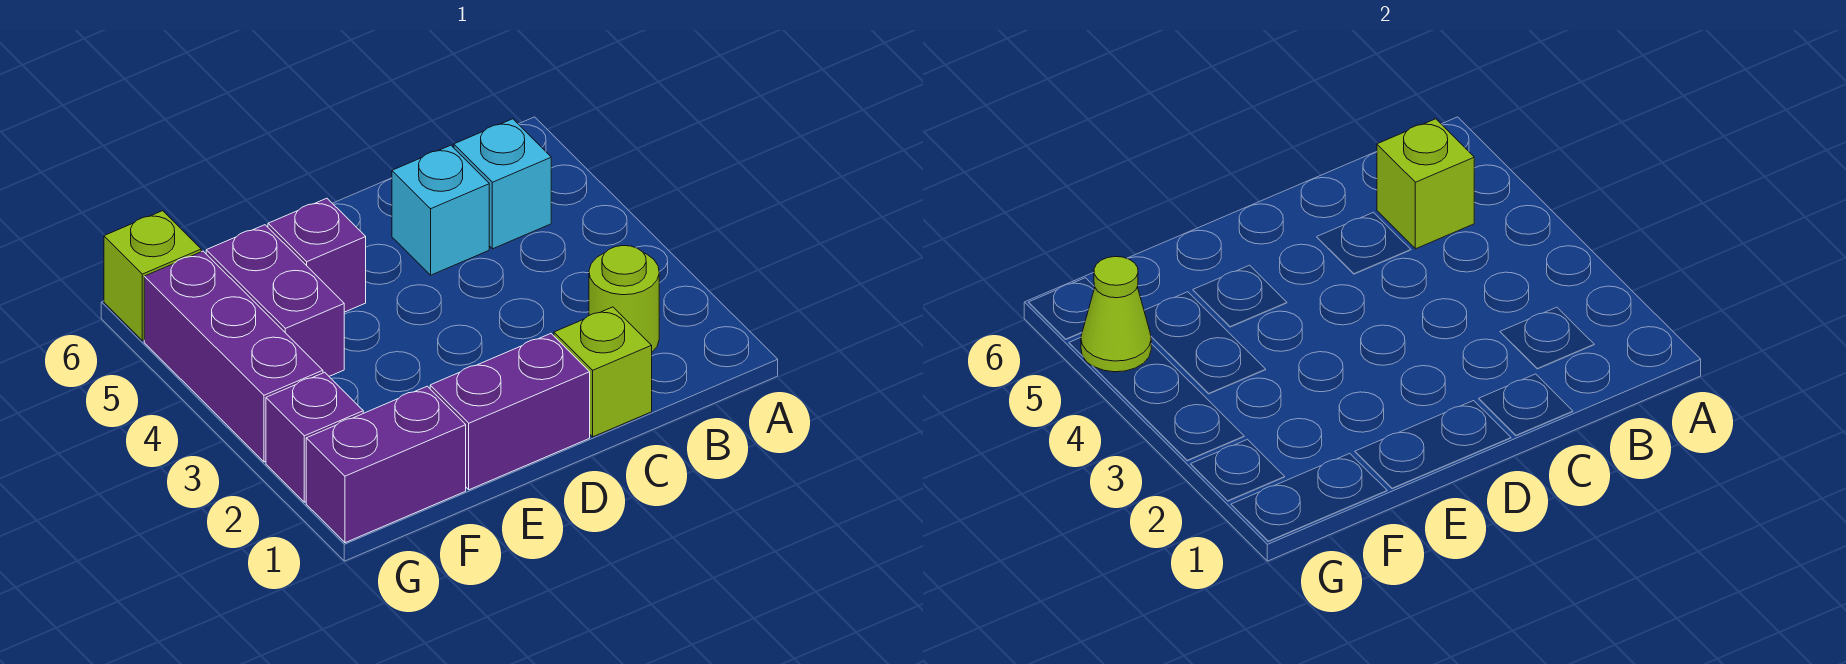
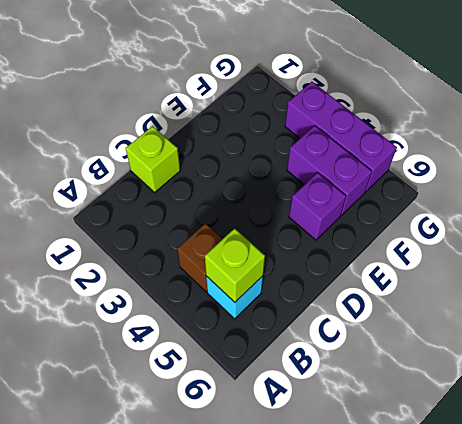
brown brick B4 level 1 -> none
none -> lime round brick B2 level 1
none -> cyan brick C5 level 1
none -> purple brick D1:E1 level 1

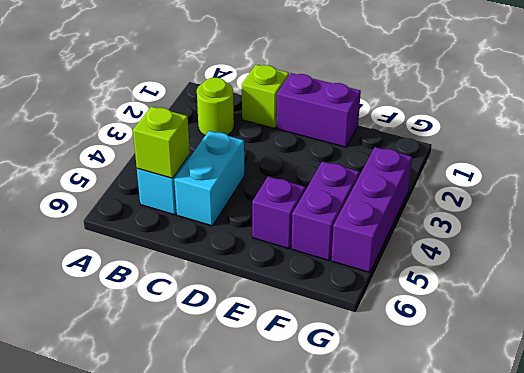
cyan brick C4:C5 level 1 -> cyan brick C5 level 1
none -> purple brick F1:G1 level 1
none -> purple brick G2 level 1
none -> lime brick G6 level 1

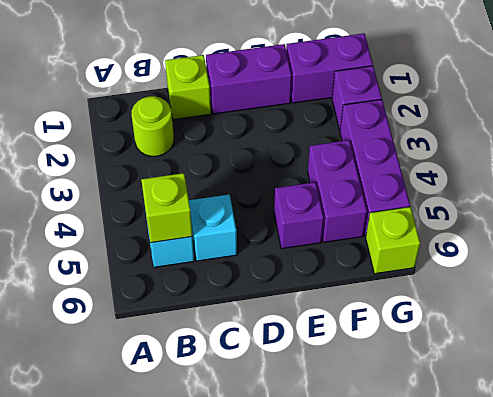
none -> lime cone G5 level 2

